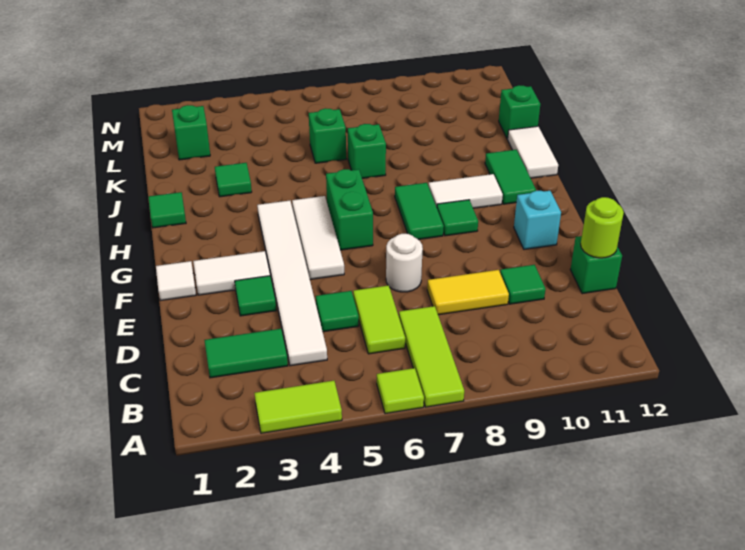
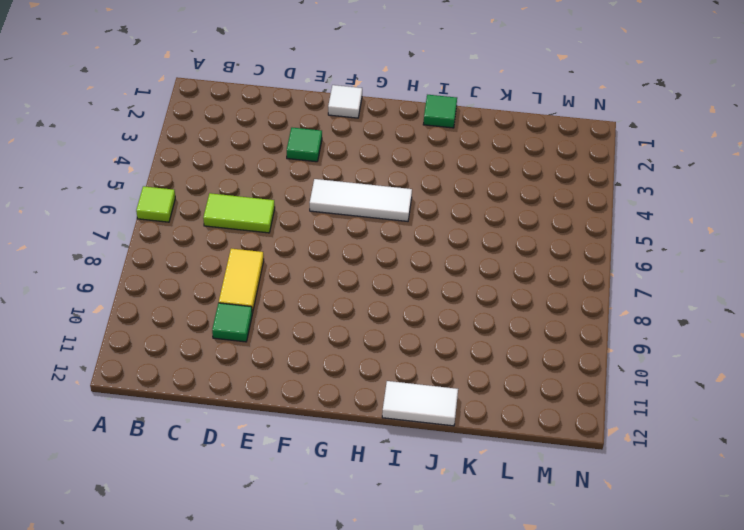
none -> lime tile A3:A4 level 1
none -> lime tile A7:C7 level 1
none -> green tile C2:C3 level 1

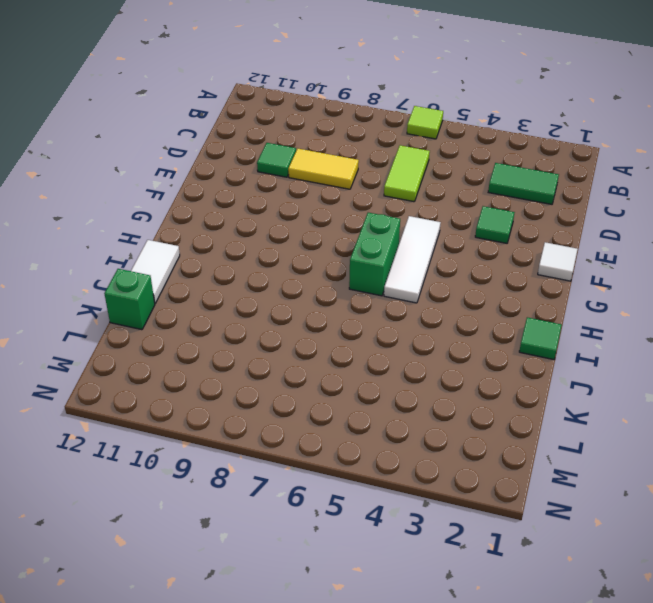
none -> lime tile A3:A4 level 1
none -> lime tile A7:C7 level 1
none -> white tile C4:H4 level 1

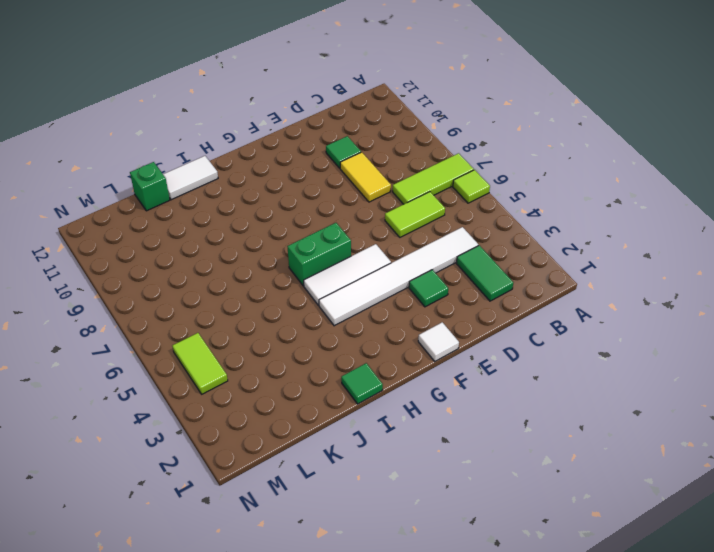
lime tile M4:M5 level 1 -> lime tile A3:A4 level 1
none -> green tile D5 level 1
none -> green brick D12 level 1
none -> white round brick E7 level 1

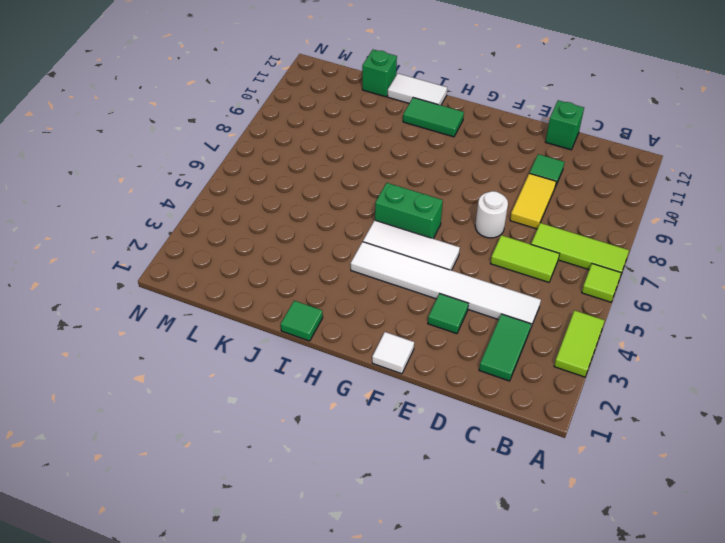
none -> green tile D5 level 1
none -> white tile F2:F3 level 1
none -> cyan brick F11 level 1

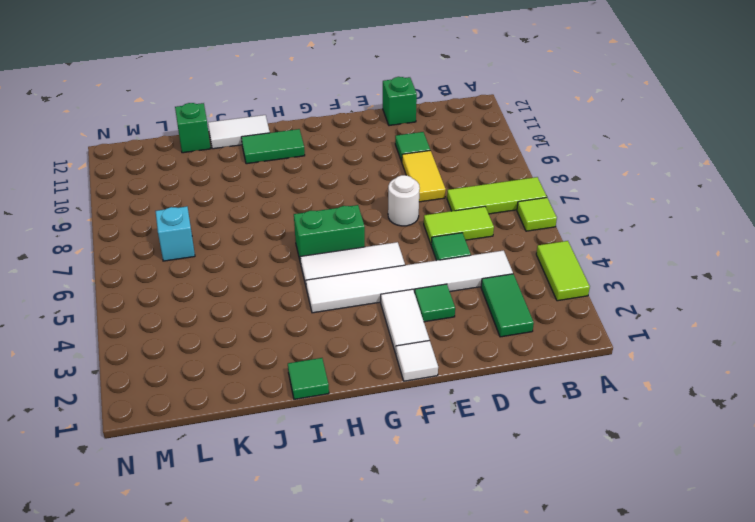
cyan brick L7 level 1 -> cyan brick F11 level 1
none -> green tile G8:H8 level 1
none -> green tile G9 level 1
none -> white tile H9:H10 level 1

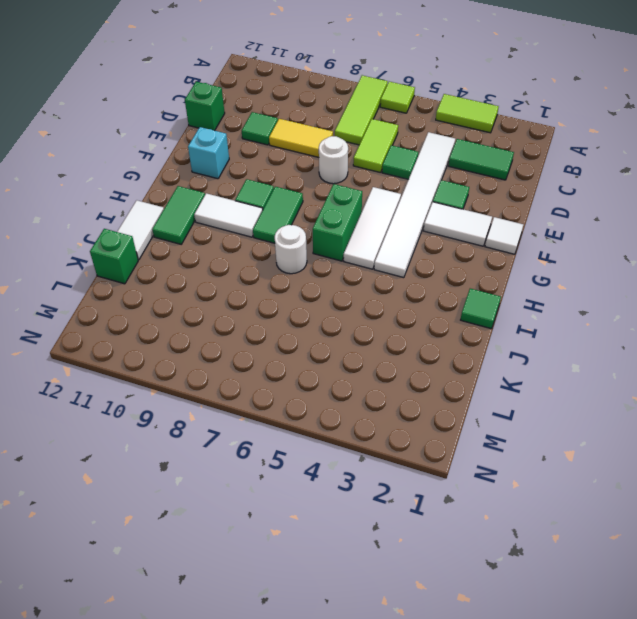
white round brick I7 level 1 -> none
none -> green tile J3 level 1
none -> green brick J7 level 1
none -> green brick K6 level 1

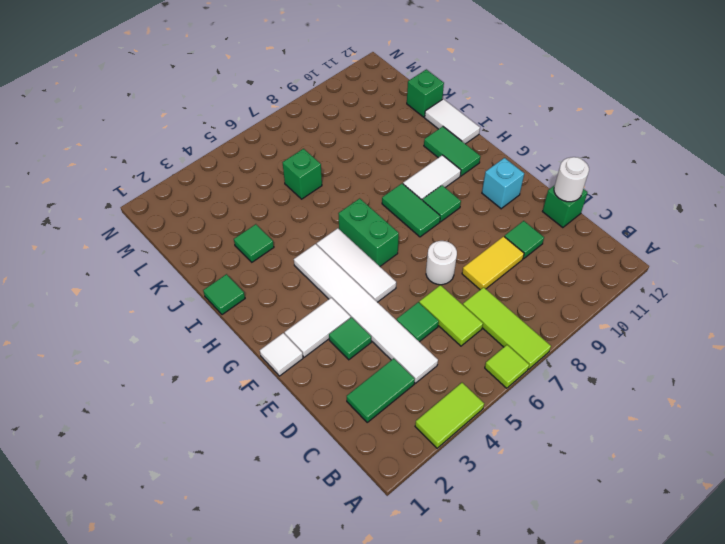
white round brick D12 level 2 -> lime round brick D12 level 2
none -> green brick J7 level 1
none -> green brick L2 level 1

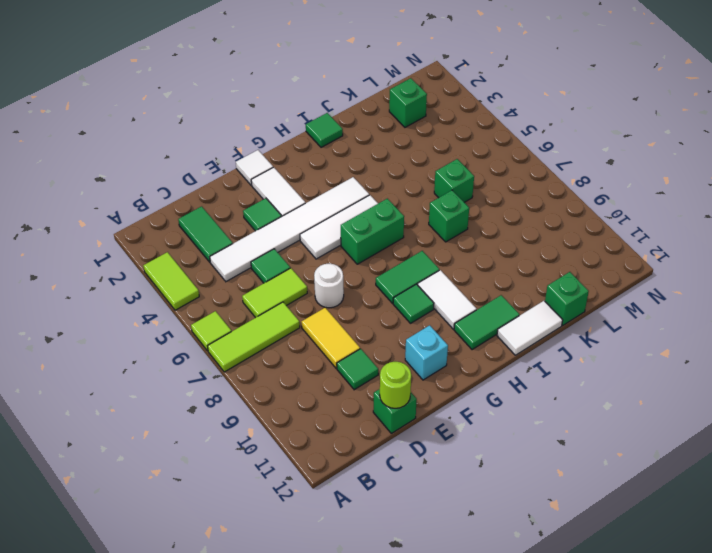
none -> green tile J3 level 1

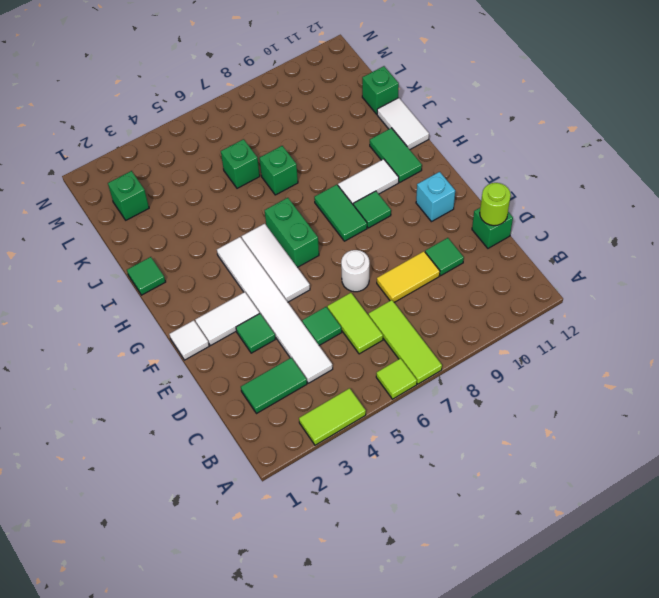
none -> green tile J3 level 1

